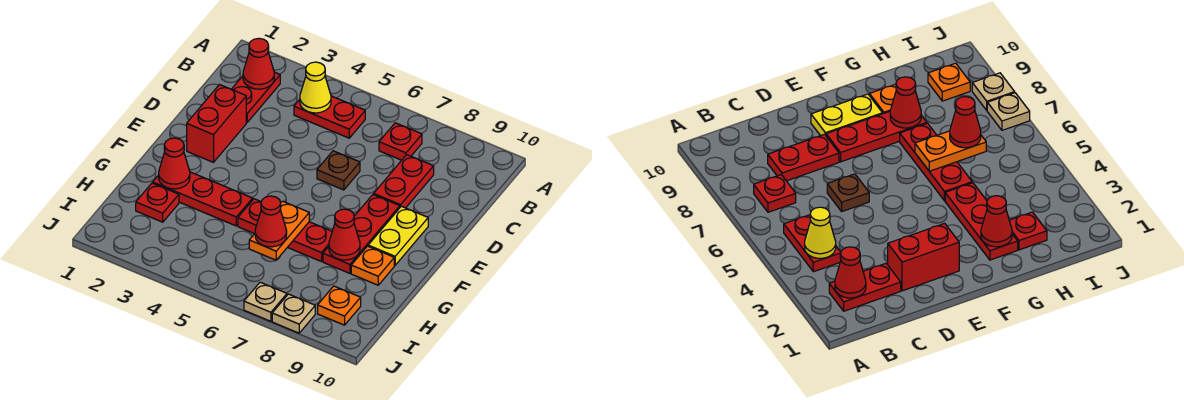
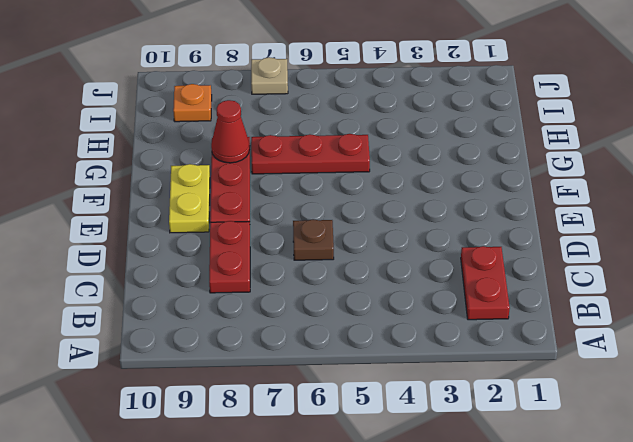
none -> red plate B4:B5 level 1
none -> red plate B7 level 1
none -> red brick D2:E2 level 1

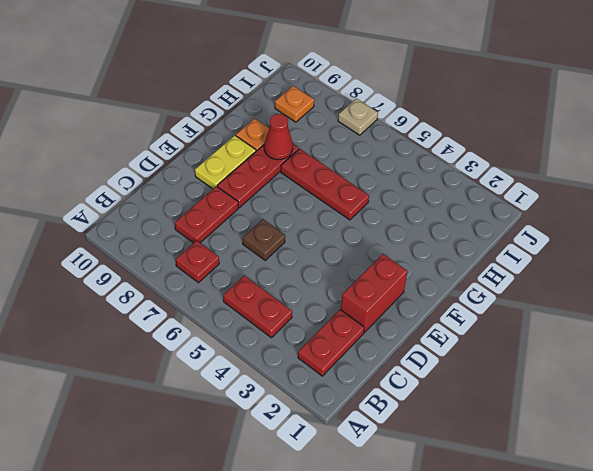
none -> red plate G2:G4 level 1
none -> red plate H2 level 1
none -> tan plate J8 level 1

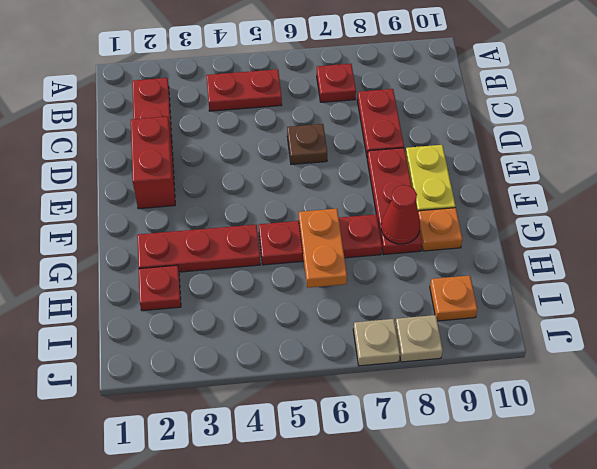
none -> red cone B2 level 2
none -> yellow cone B4 level 2
none -> red cone G2 level 2

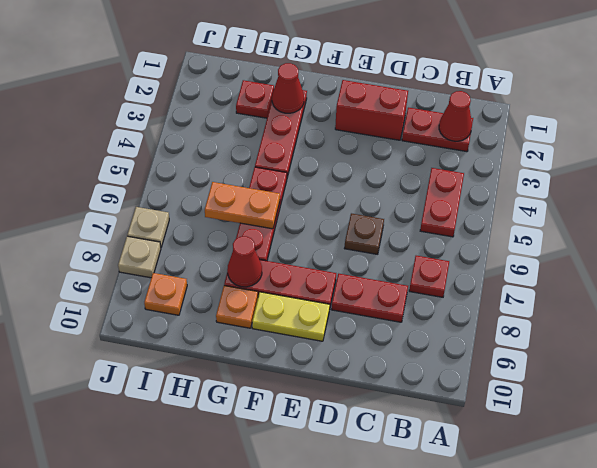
none -> yellow cone B4 level 2
none -> red cone H6 level 3

